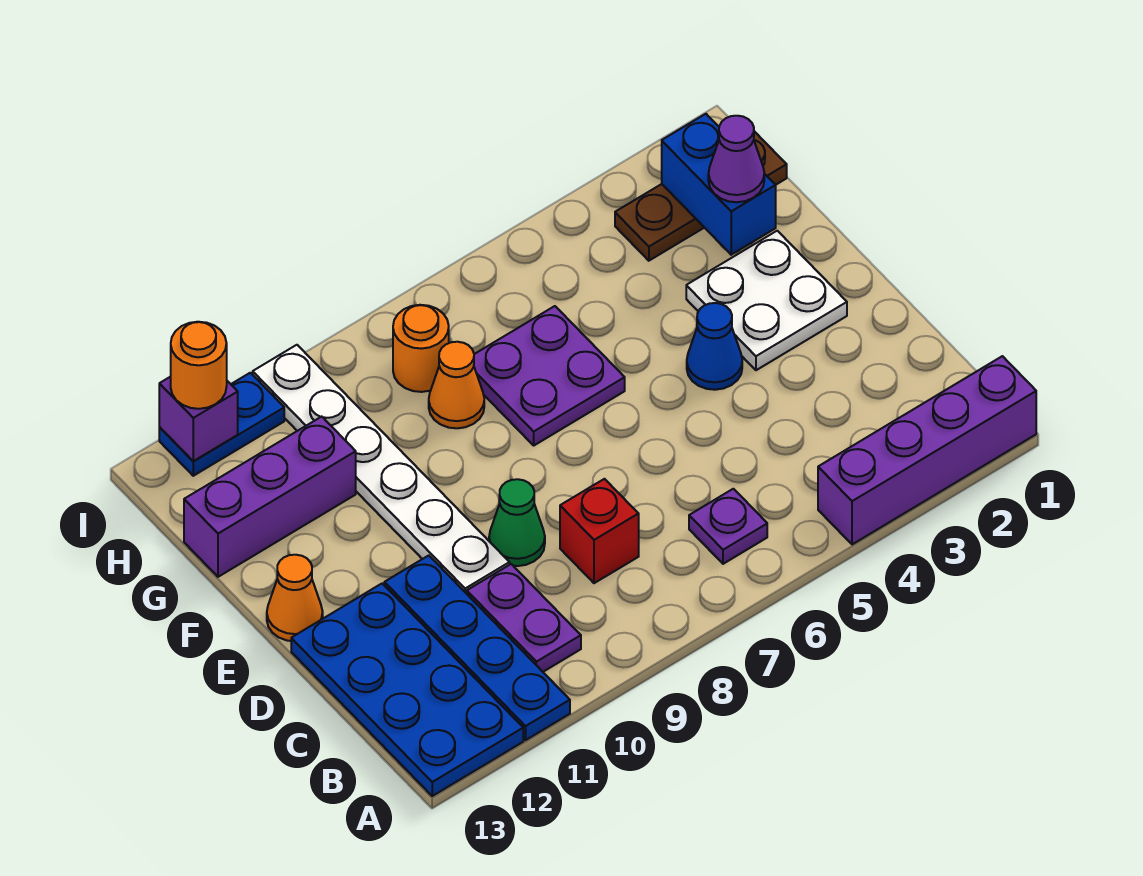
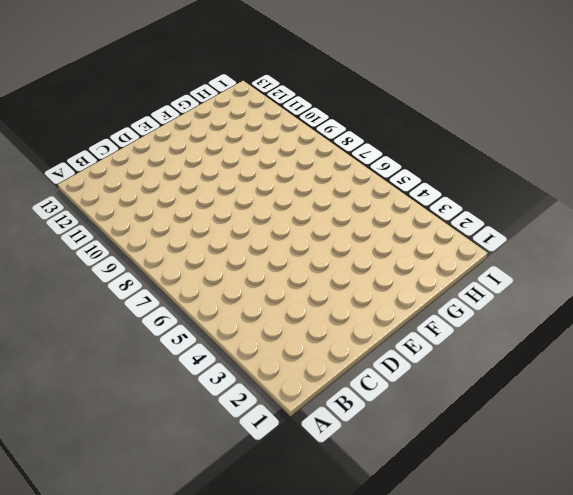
none -> purple brick A1:A4 level 1
none -> blue plate A11:D11 level 1
none -> blue plate A12:D13 level 1

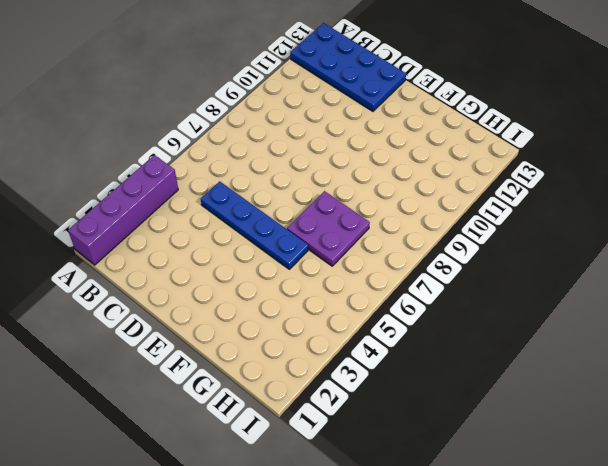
blue plate C5:F5 level 1 -> blue plate A11:D11 level 1
none -> purple plate B6 level 1
none -> purple plate B10:C10 level 1
none -> red brick C8 level 1

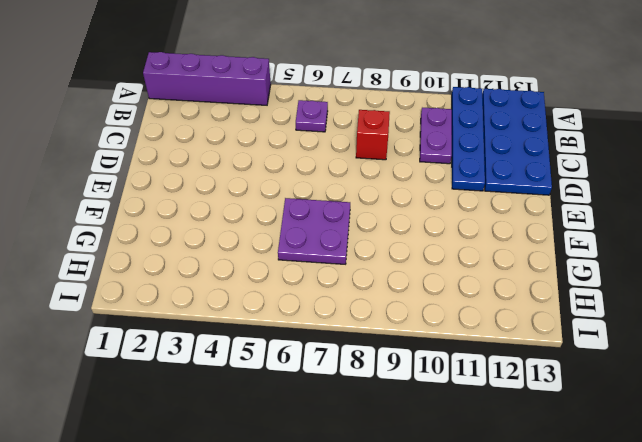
none -> green cone D9 level 1
none -> white plate D10:I10 level 1
none -> white plate E2:F3 level 1

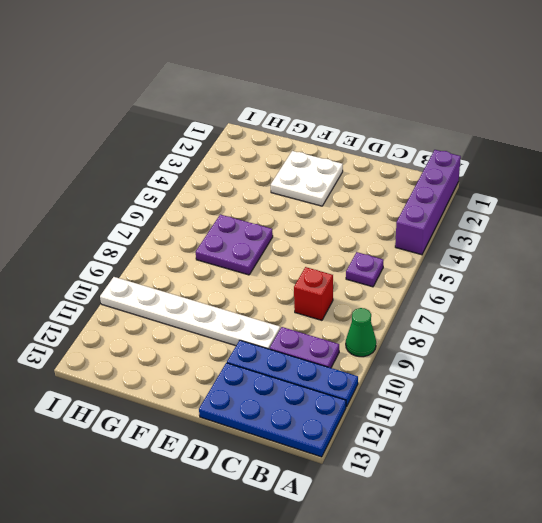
green cone A9 level 1 -> green cone D9 level 1
none -> blue cone E4 level 1
none -> orange cone E13 level 1
none -> orange cone G8 level 1

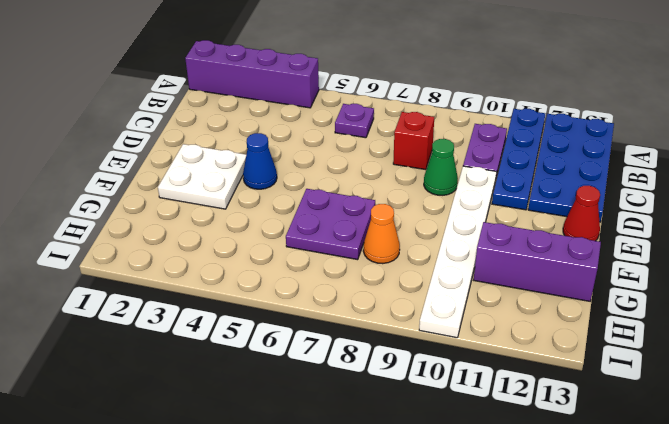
red cone E13 level 1 -> orange cone E13 level 1
none -> brown plate H1:H3 level 1
none -> orange round brick H8 level 1
none -> blue plate I11:I12 level 1

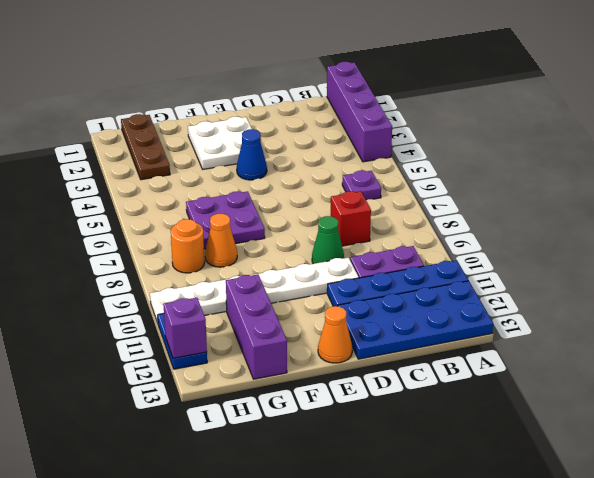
none -> blue brick G2:H2 level 2
none -> purple cone G2 level 3
none -> orange round brick I12 level 3

